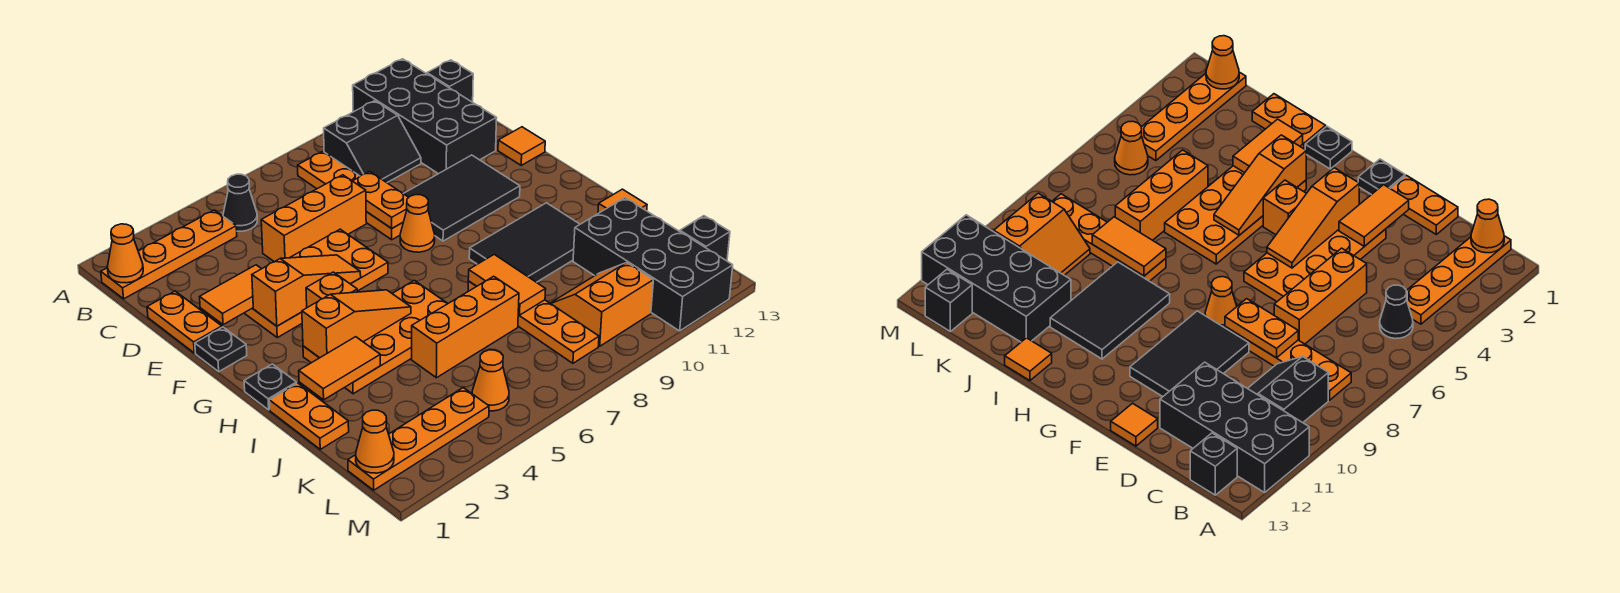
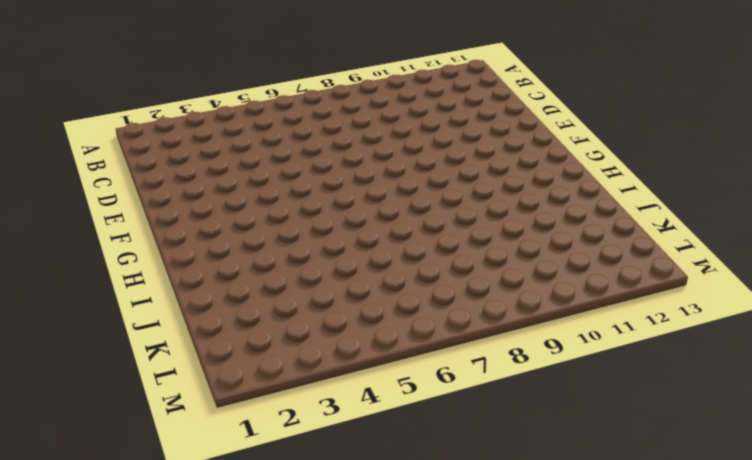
none -> black brick A11:D12 level 1
none -> orange plate B1:B4 level 1
none -> black cone B5 level 1
none -> orange plate B8:E8 level 1

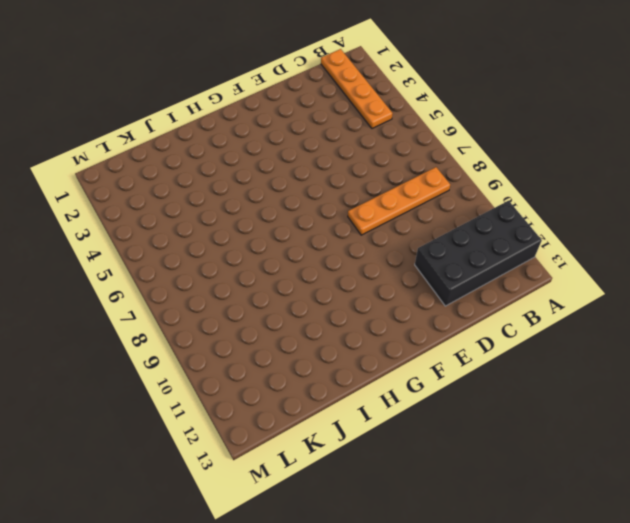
none -> black cone B5 level 1
none -> black slope B9:C10 level 1 top B
none -> black brick B13 level 1
none -> orange plate D1:E1 level 1

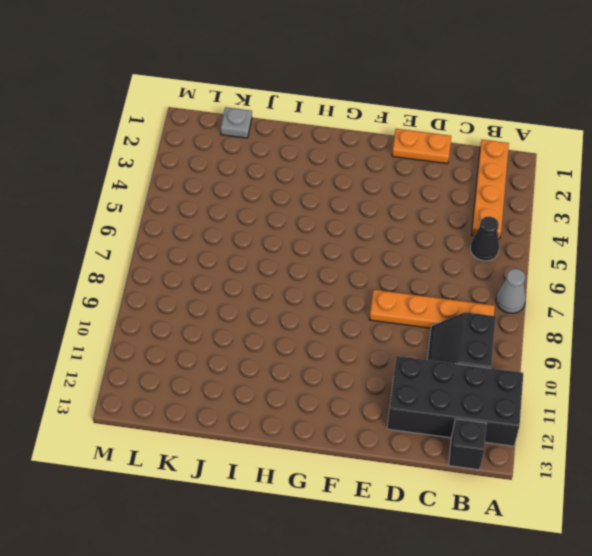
grey cone A7 level 1 -> none
grey plate K1 level 1 -> none
none -> orange brick D5:D7 level 1
none -> orange plate E3:F6 level 1
none -> black tile E9:F11 level 1
none -> orange tile E13 level 1

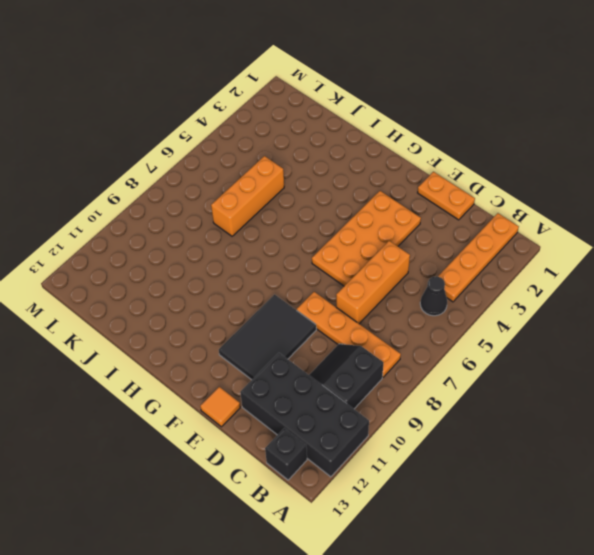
none -> black plate F1 level 1
none -> orange cone F8 level 1
none -> orange brick G4 level 1
none -> black plate H1 level 1

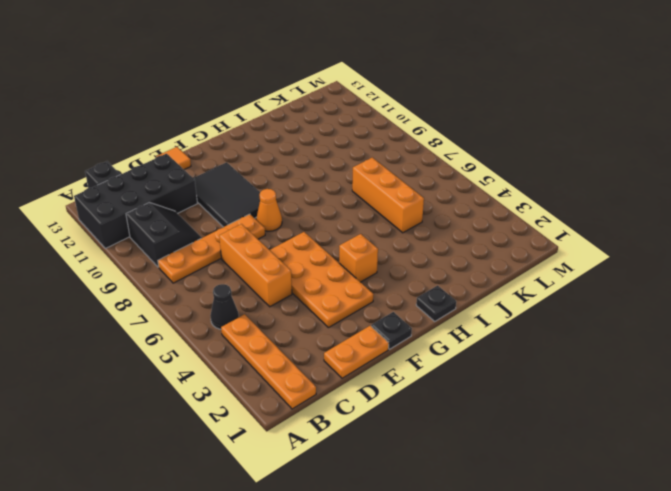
none -> orange plate H3:I6 level 1
none -> black tile H9:I11 level 1
none -> orange plate I1:J1 level 1
none -> orange plate I8:L8 level 1

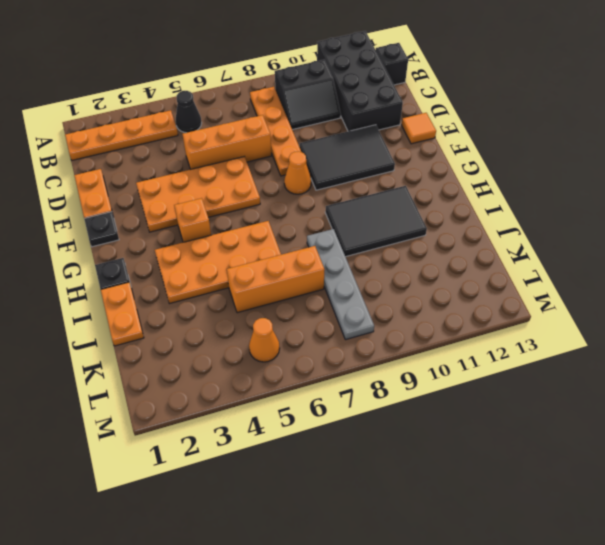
grey plate I8:L8 level 1 -> orange plate I8:L8 level 1
none -> orange tile I13 level 1
none -> black brick J11:M12 level 1
none -> orange slope K9:L10 level 1 top L
none -> orange plate L1:L4 level 1

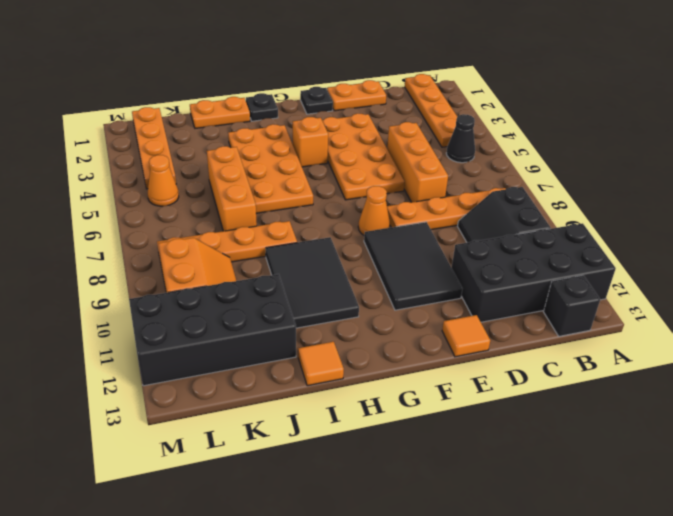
none -> black brick L13 level 1
none -> orange cone B1 level 2
none -> orange plate D8:E8 level 2
none -> orange tile E2:E3 level 2

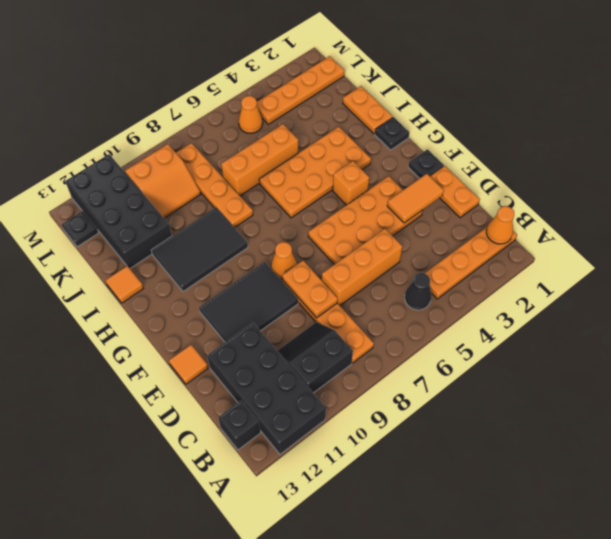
black plate L13 level 1 -> black brick L13 level 1
none -> orange slope F3:F5 level 2 top 3
none -> orange slope H3:H5 level 2 top 3
none -> orange tile I2:I3 level 2
none -> orange tile I8:J8 level 2

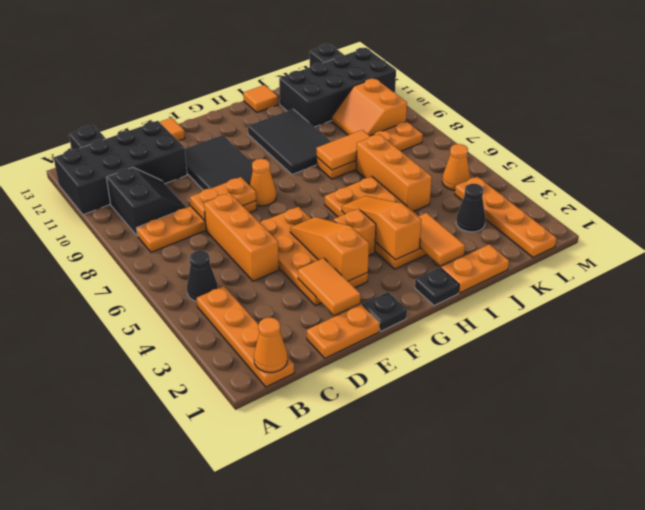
black cone K3 level 1 -> none
none -> orange cone L1 level 2

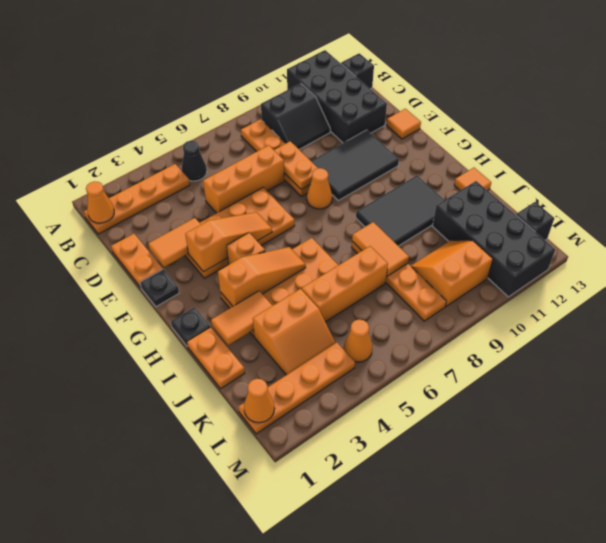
orange slope J3:K4 level 1 top J -> none

